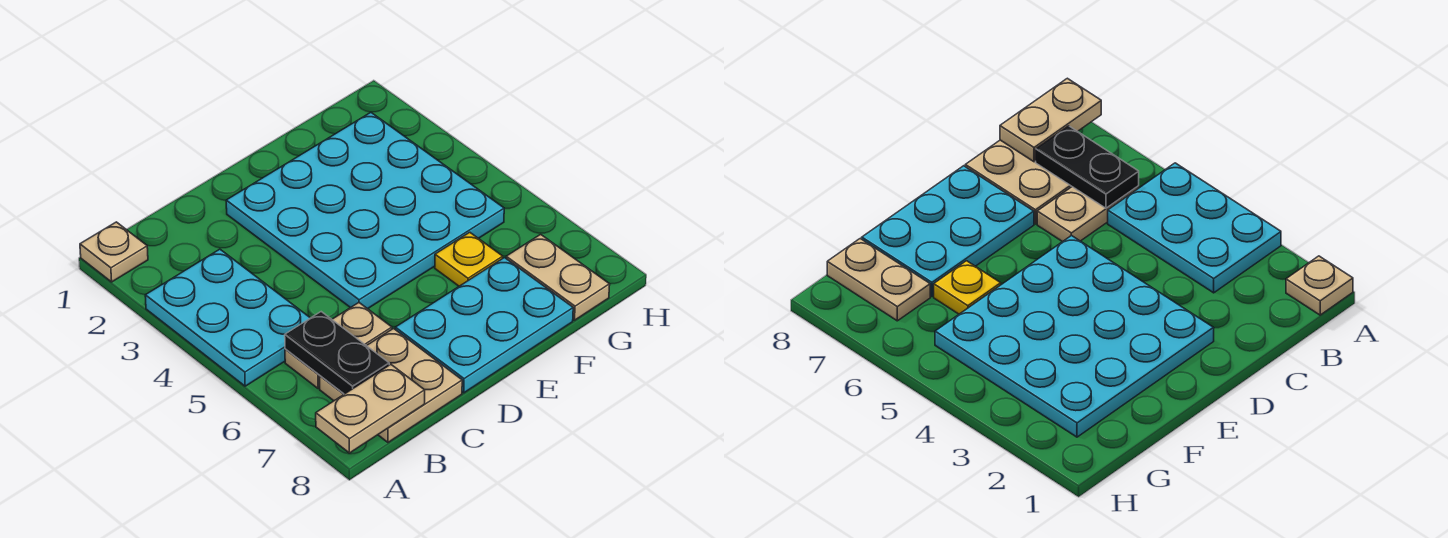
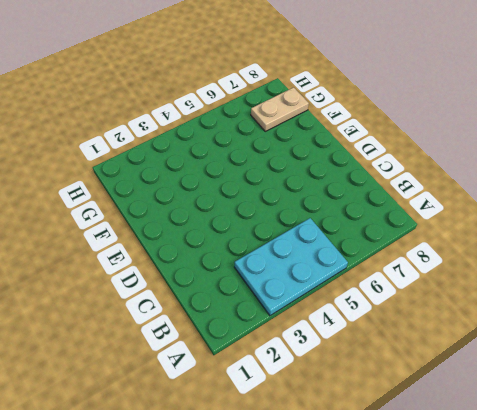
none -> tan plate A1 level 1
none -> tan plate B6:C6 level 1

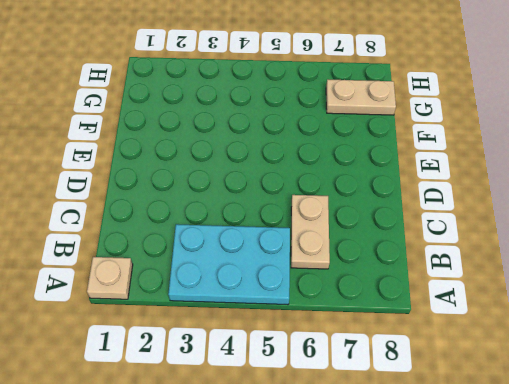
none -> tan plate B7:C8 level 1
none -> cyan plate D2:G5 level 1

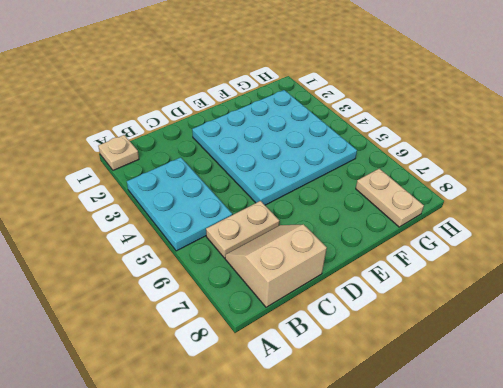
tan slope B7:C8 level 1 top 8 -> tan plate B7:C8 level 1
none -> cyan plate D7:F8 level 1
none -> yellow plate F6 level 1

